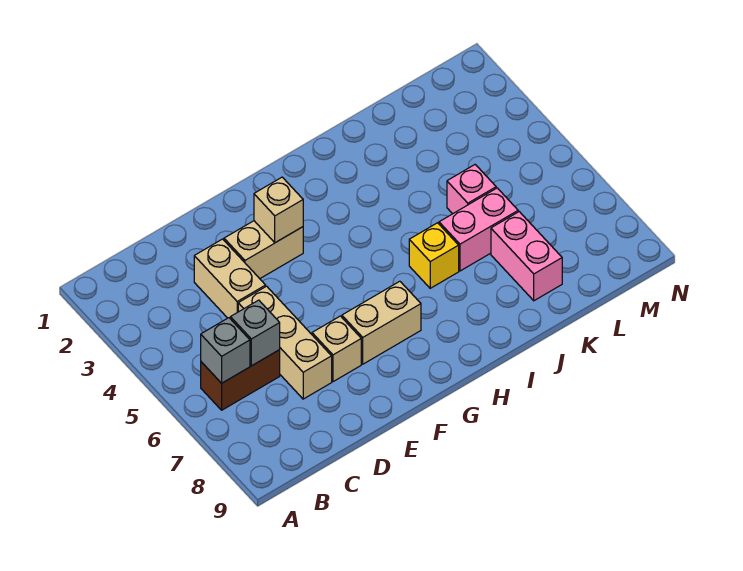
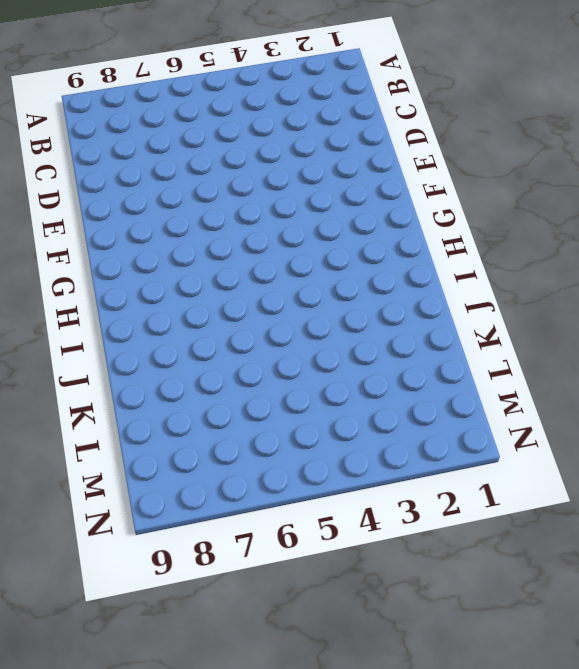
none -> brown brick B6:C6 level 1
none -> tan brick D3:D4 level 1
none -> tan brick D5:D7 level 1

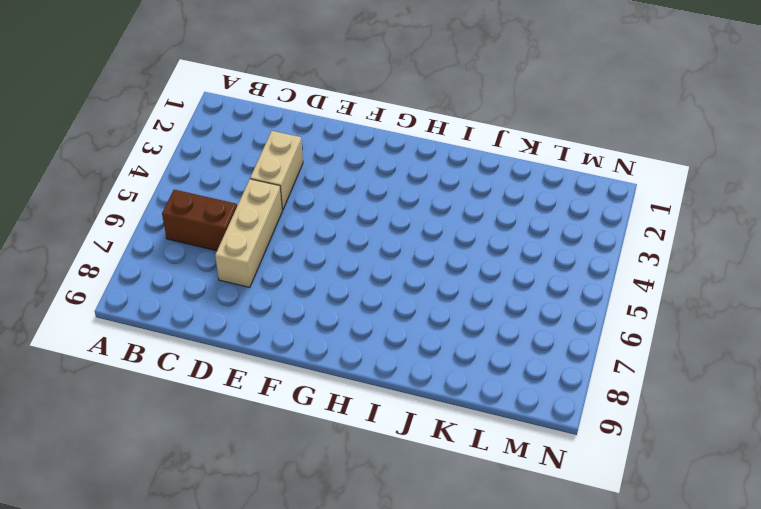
none -> tan brick E3:F3 level 1
none -> tan brick E7 level 1
none -> tan brick F7:G7 level 1

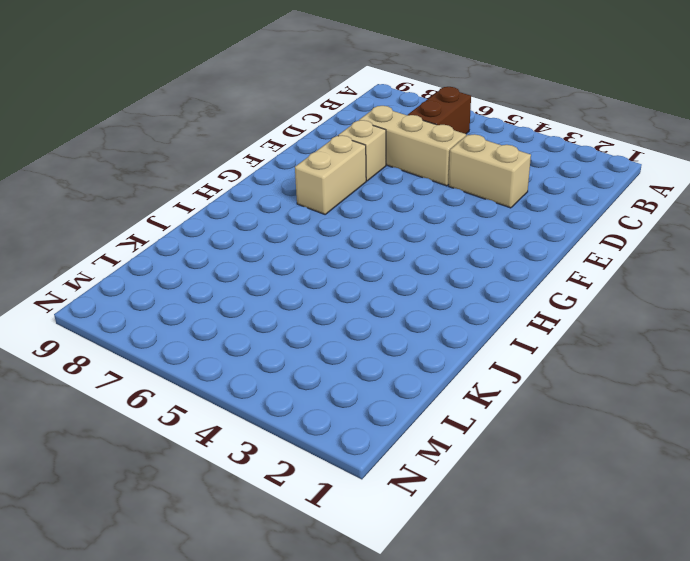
none -> tan brick E3:F3 level 1
none -> yellow brick I6 level 1
none -> pink brick J6:K6 level 1

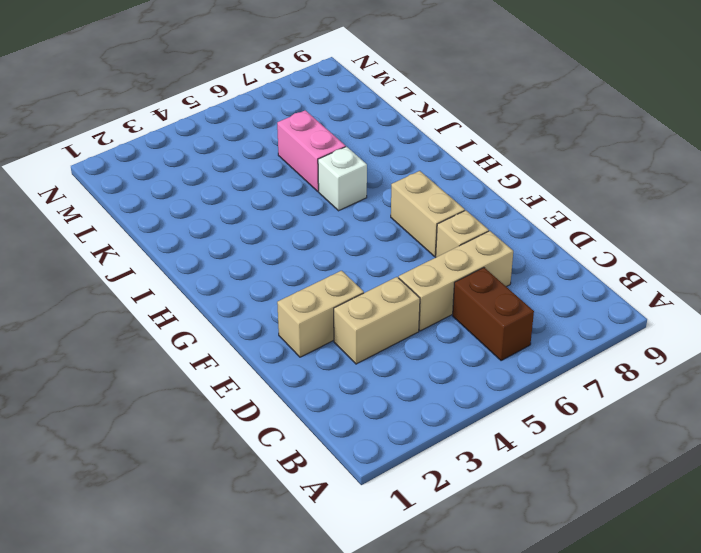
tan brick E2:E3 level 1 -> tan brick E3:F3 level 1
white brick I6 level 1 -> yellow brick I6 level 1
none -> pink brick K5 level 1
none -> pink brick K7:K8 level 1
none -> grey brick B6 level 2

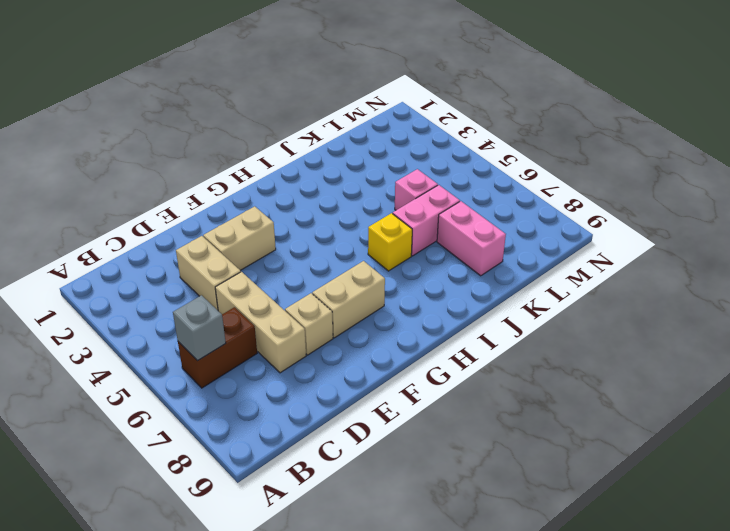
none -> grey brick C6 level 2
none -> tan brick F3 level 2

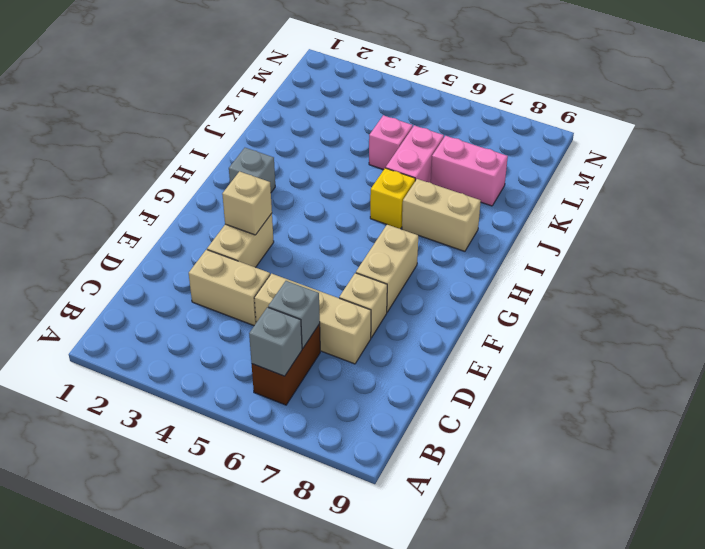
grey brick H2 level 1 -> none
tan brick I7:I8 level 1 -> none

